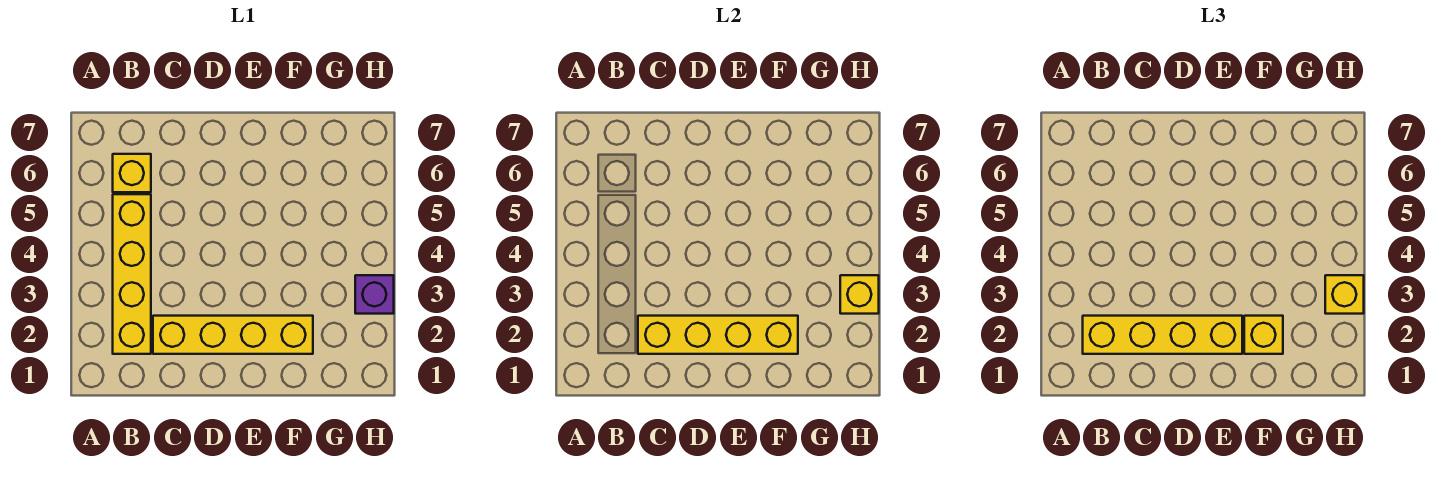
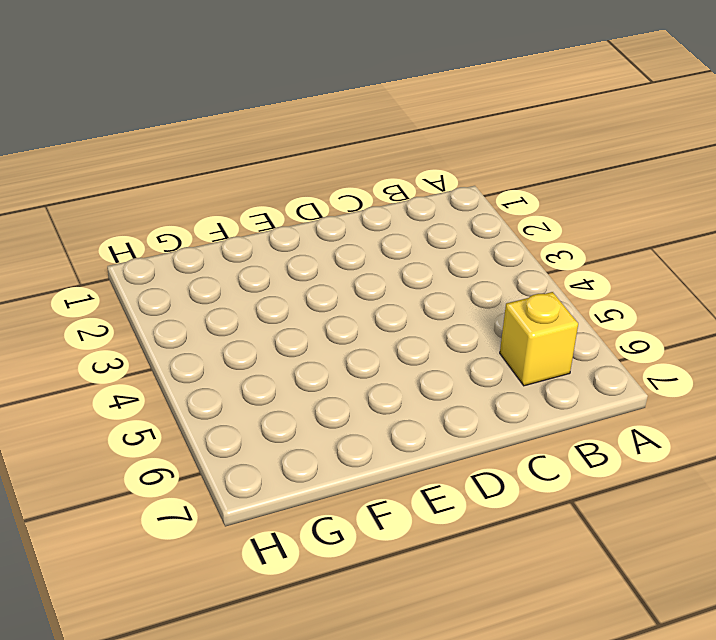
none -> yellow brick B2:B5 level 1
none -> yellow brick C2:F2 level 1

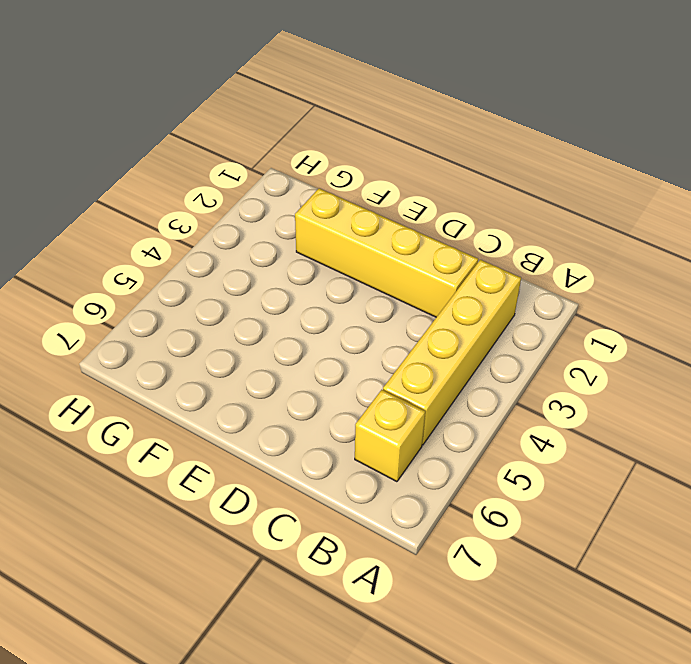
none -> purple brick H3 level 1
none -> yellow brick C2:F2 level 2

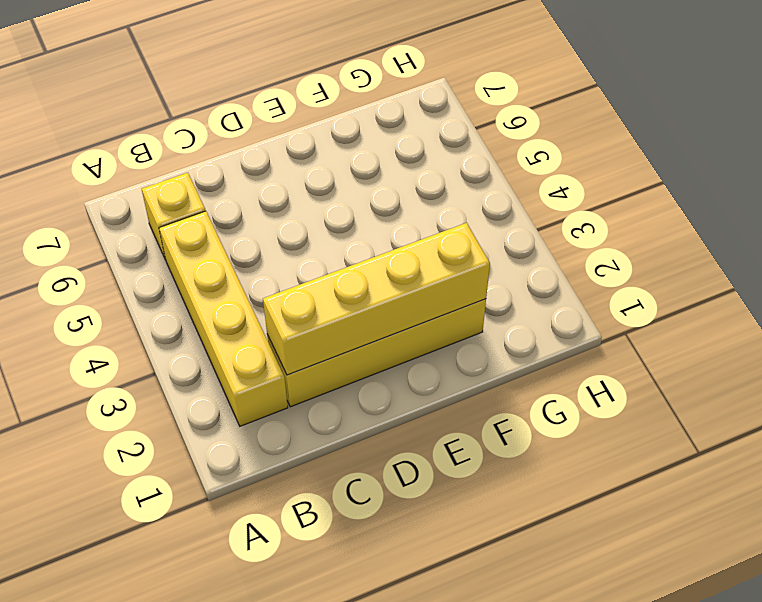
none -> purple brick H3 level 1
none -> yellow brick H3 level 2

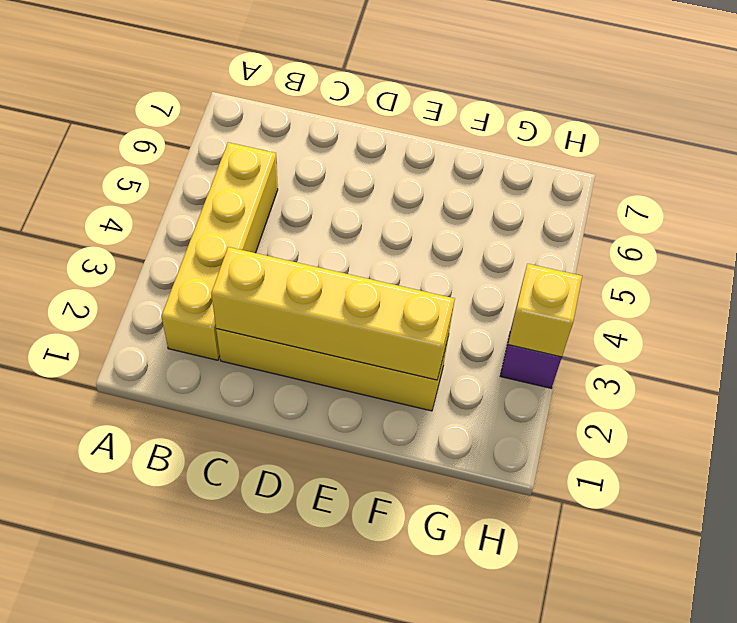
none -> yellow brick B6 level 1
none -> yellow brick B2:E2 level 3

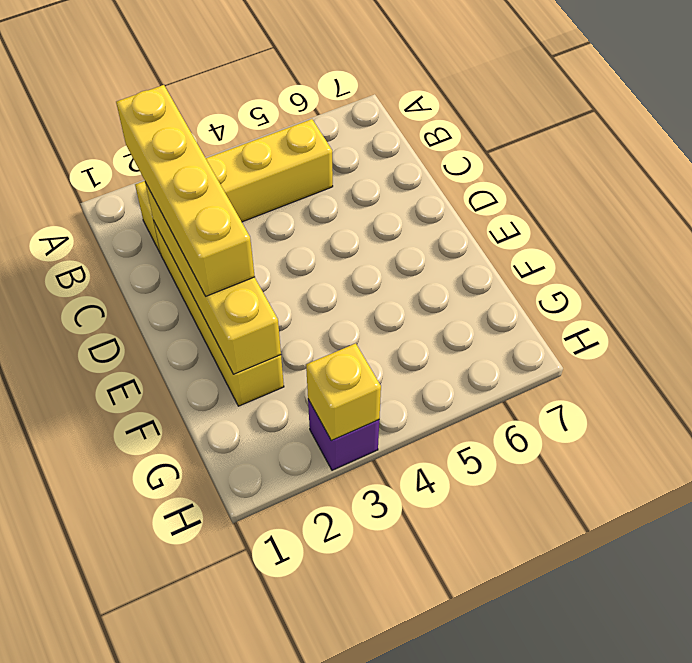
none -> yellow brick B6 level 1
none -> yellow brick F2 level 3

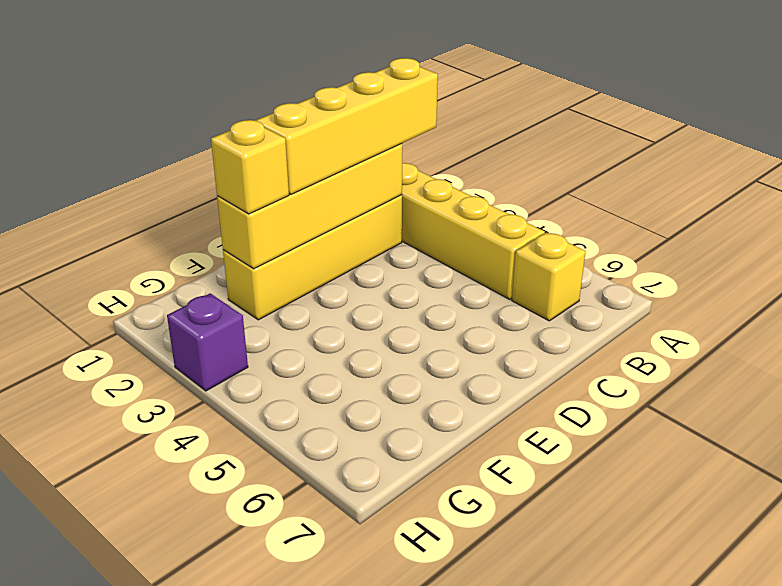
none -> yellow brick H3 level 2
none -> yellow brick H3 level 3

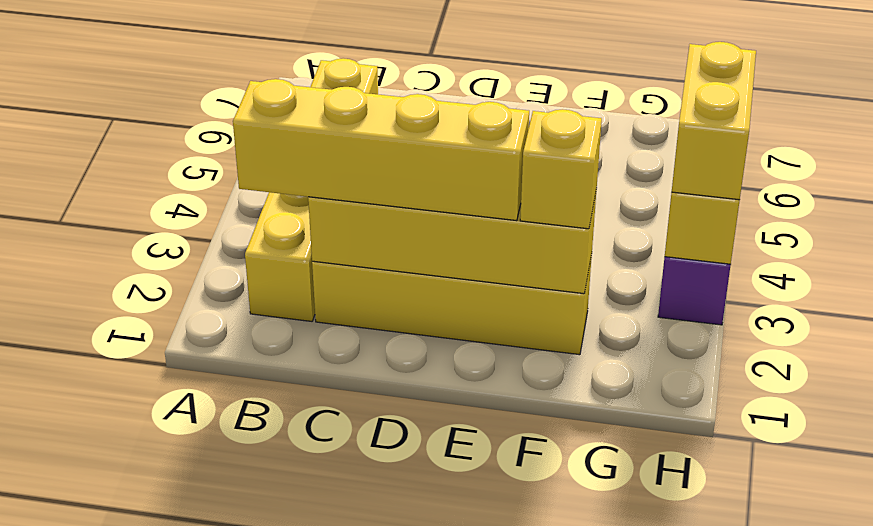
yellow brick H3:H4 level 3 -> yellow brick H3 level 3

